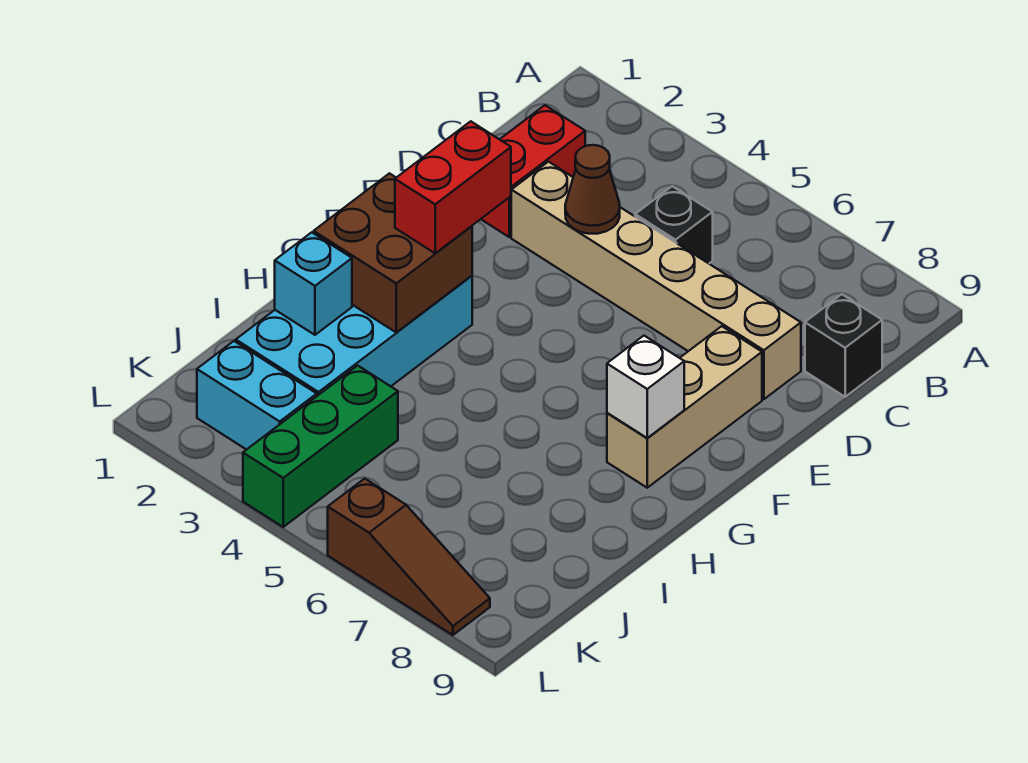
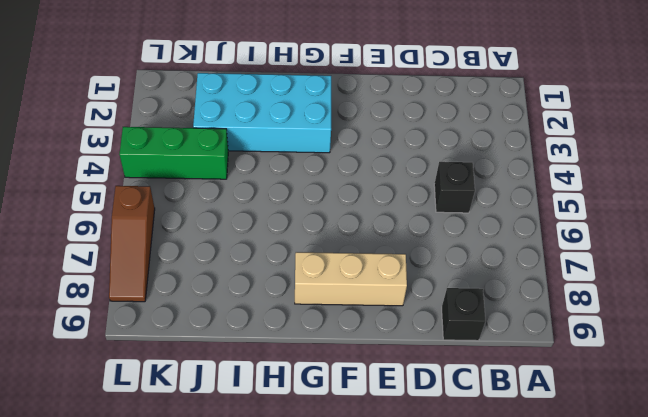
none -> red brick C2:D2 level 1
none -> tan brick D3:D8 level 1
none -> cyan brick K2:K3 level 1

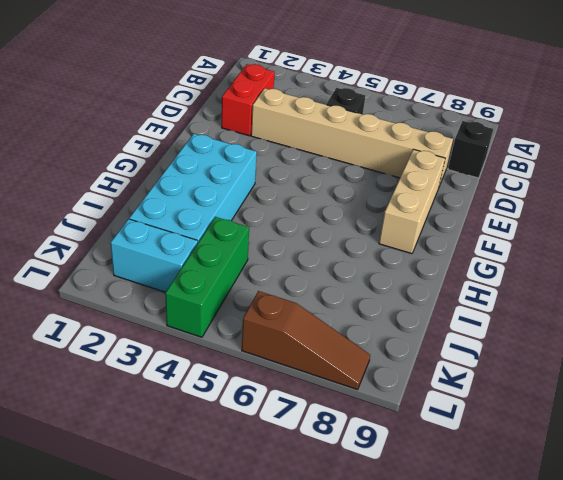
none -> brown cone D4 level 2
none -> brown brick G2:H3 level 2
none -> white brick G8 level 2

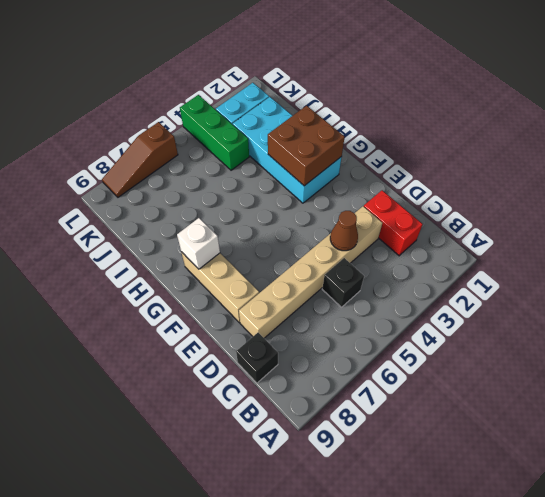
none -> cyan brick I2 level 2
none -> red brick F3:G3 level 3

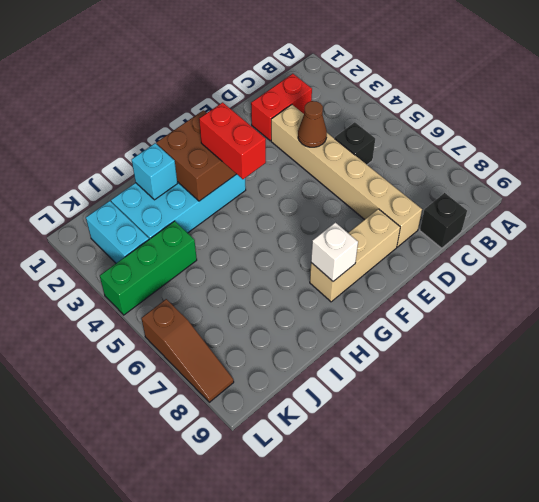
red brick G3:G4 level 3 -> red brick F3:G3 level 3

